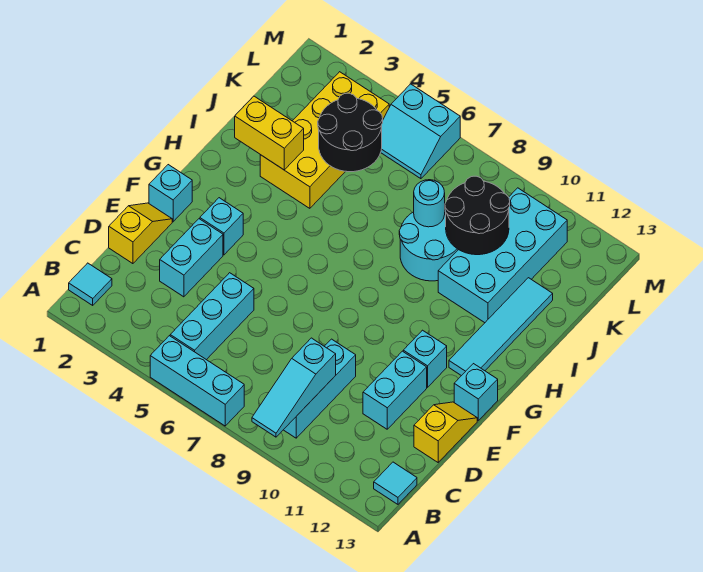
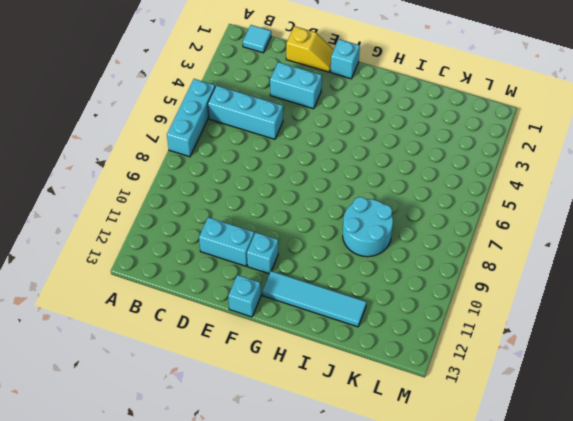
none -> cyan brick B9:D9 level 1
none -> cyan tile B13 level 1
none -> yellow slope D13:E13 level 1 top D

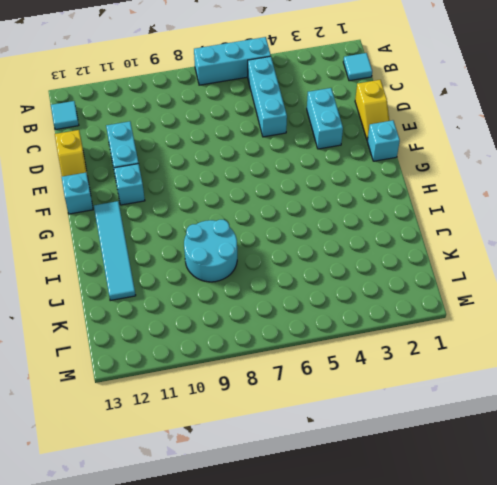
none -> cyan brick B9:D9 level 1
none -> cyan brick F3 level 1
none -> yellow brick I3:L4 level 1

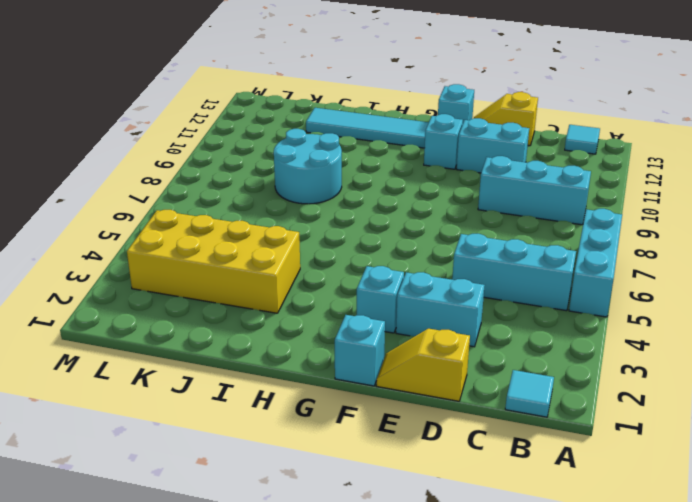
none -> cyan brick I10:L11 level 1
none -> cyan slope L5:M6 level 1 top M
none -> cyan slope A9:C9 level 2 top C

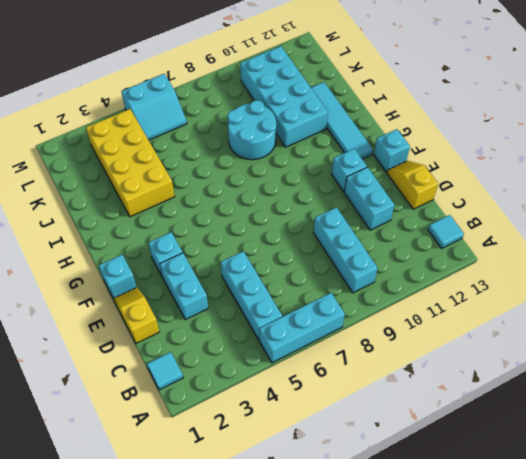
none -> cyan slope A9:C9 level 2 top C
none -> yellow brick I2:I3 level 2
none -> black round brick J4:K5 level 2

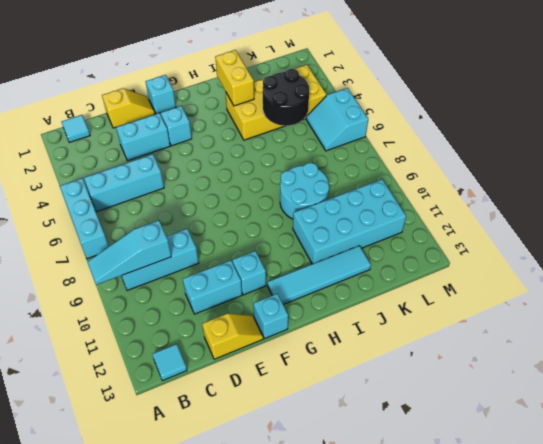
none -> cyan round brick J8 level 2
none -> black round brick J9:K10 level 2

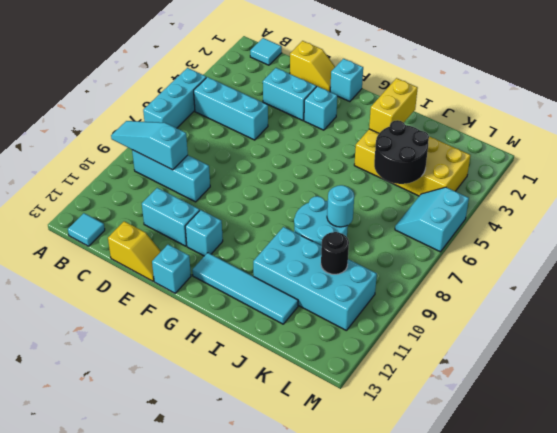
black round brick K10 level 2 -> black round brick J9:K10 level 2

